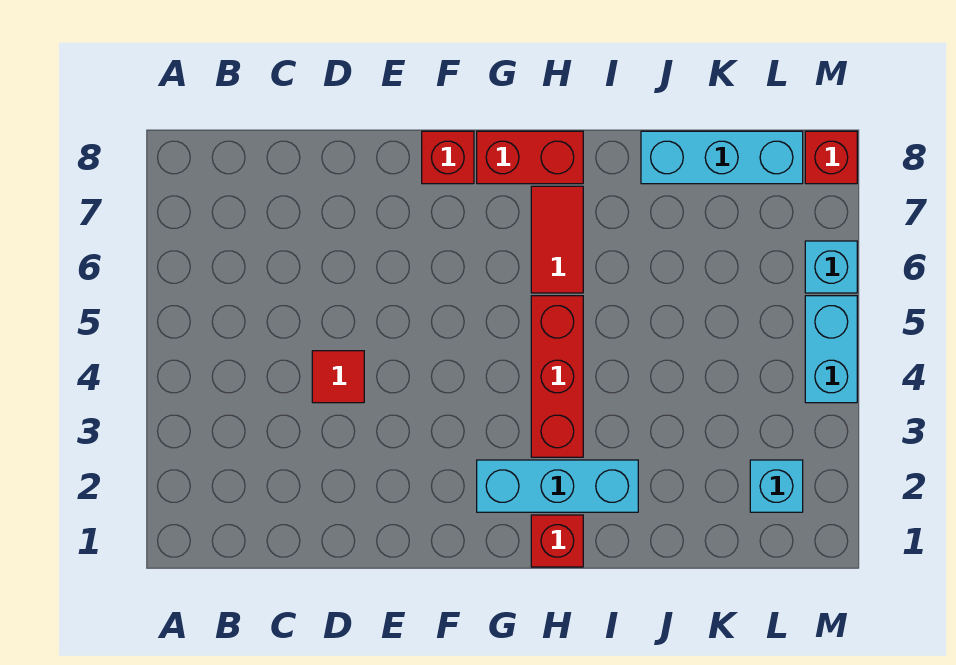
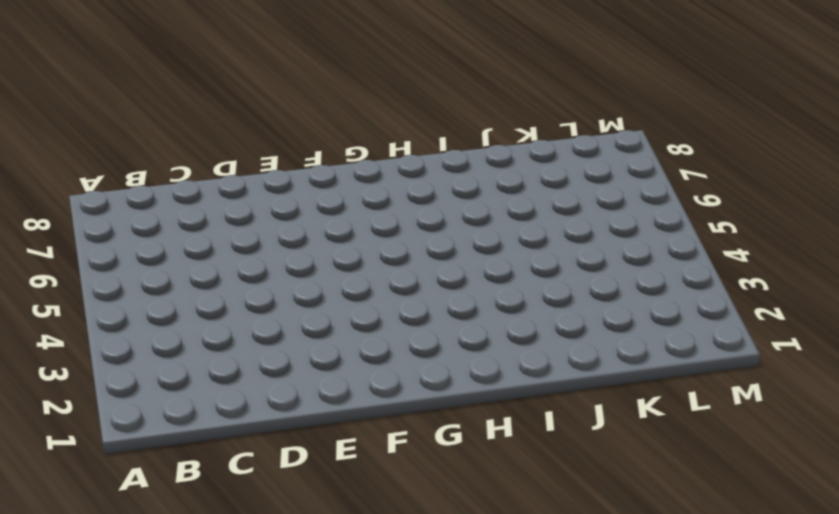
none -> red tile D4 level 1
none -> red brick F8 level 1
none -> cyan brick G2:I2 level 1

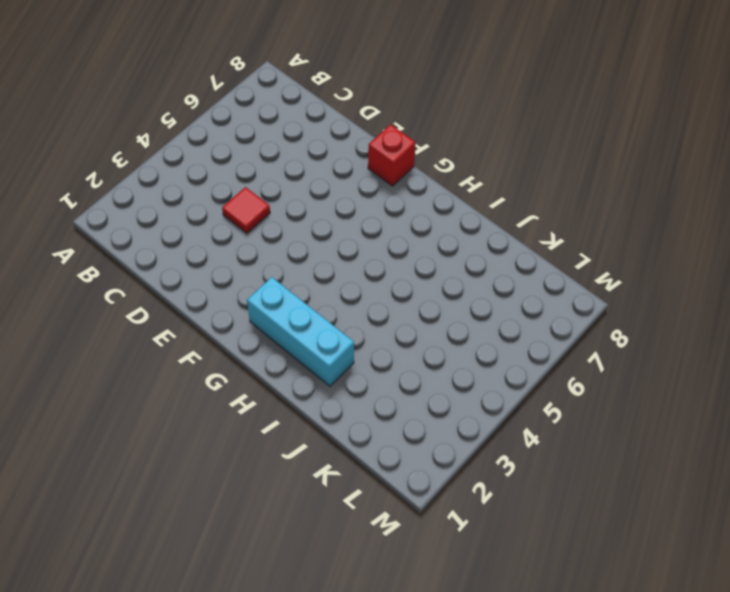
none -> red brick G8:H8 level 1
none -> red brick H1 level 1
none -> red brick H3:H5 level 1

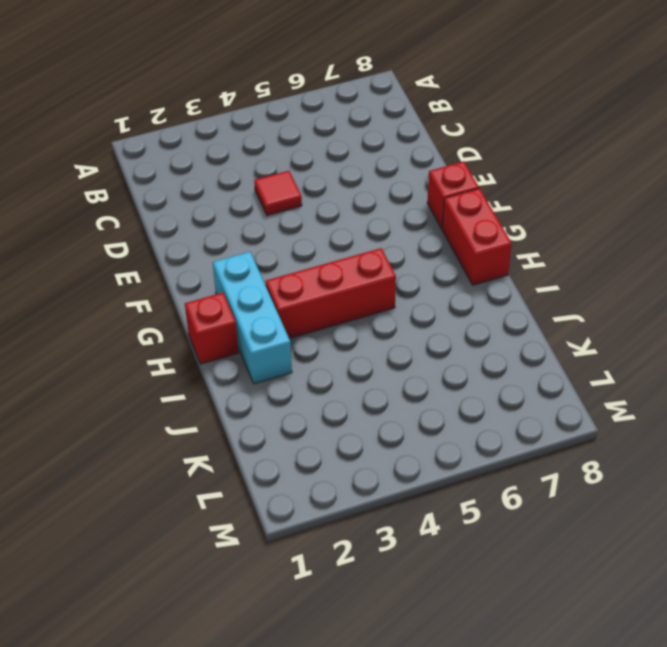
none -> red tile H6:H7 level 1
none -> cyan brick J8:L8 level 1
none -> cyan brick L2 level 1

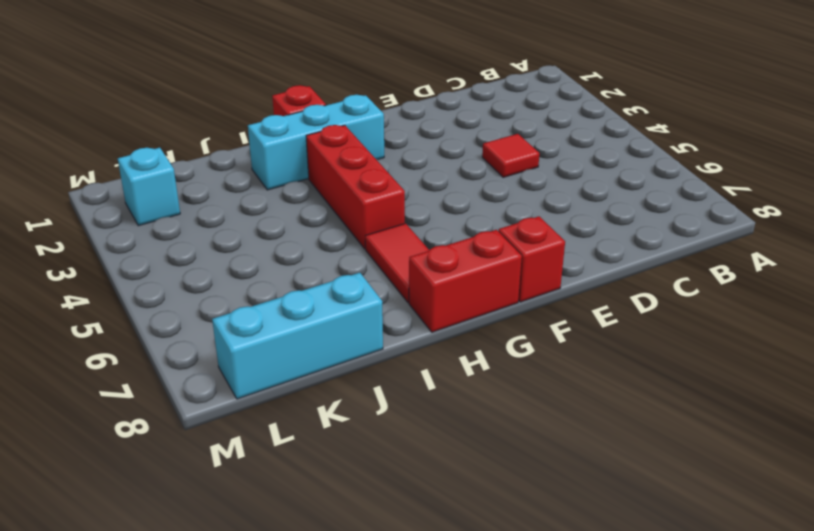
none -> cyan brick M4:M5 level 1
none -> cyan brick M6 level 1
none -> red brick M8 level 1

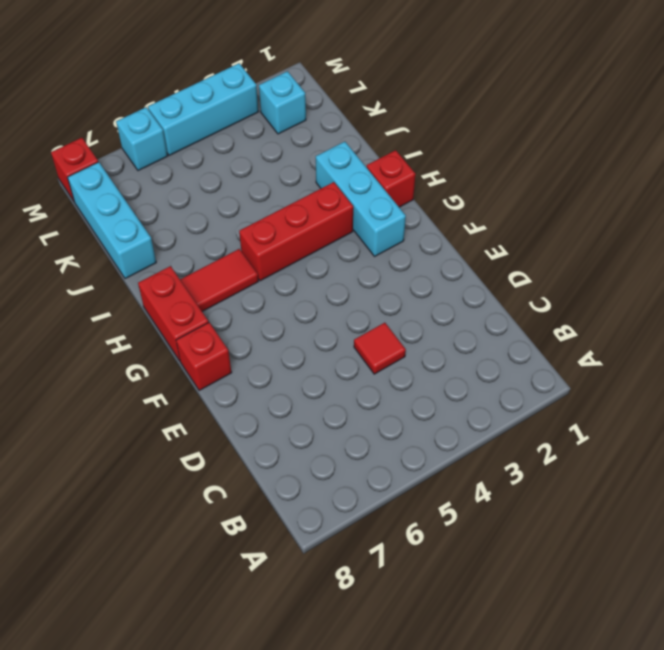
cyan brick M3:M5 level 1 -> cyan brick M4:M5 level 1

